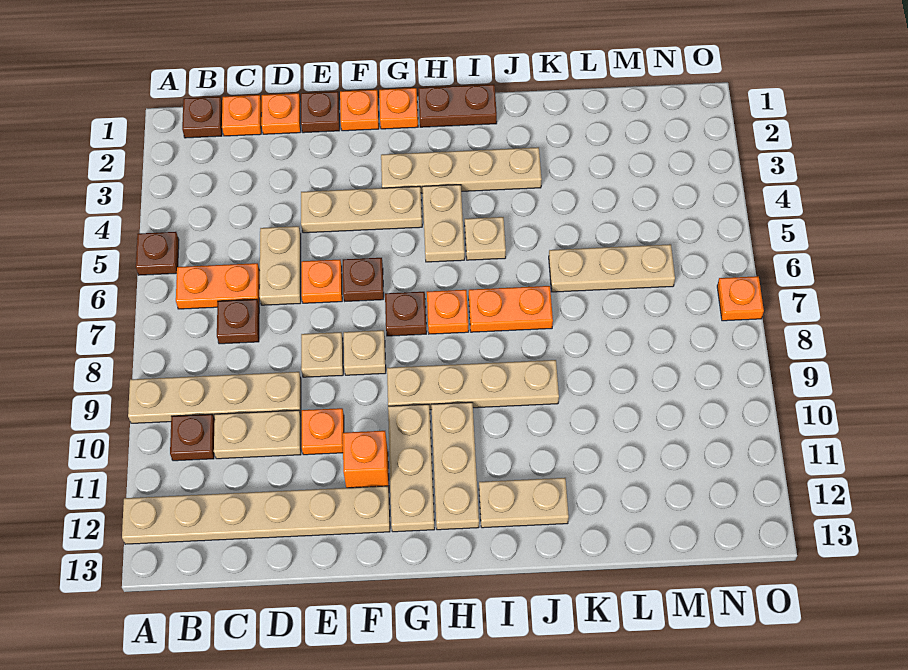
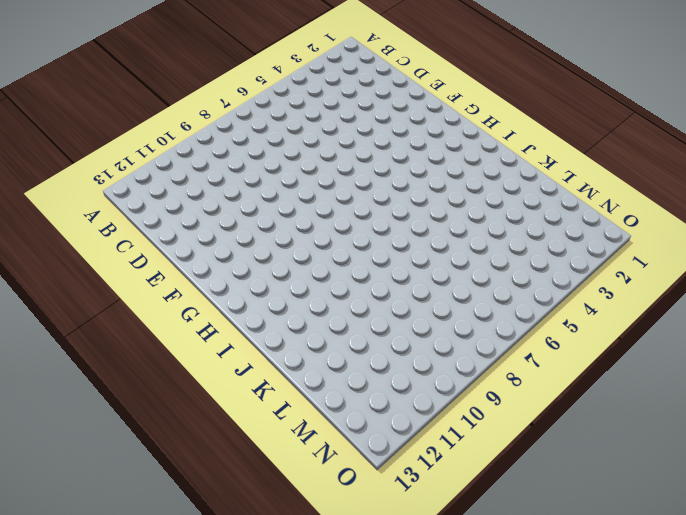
none -> brown plate A5 level 1
none -> tan plate A9:D9 level 1
none -> tan plate A12:F12 level 1
none -> brown plate B1 level 1

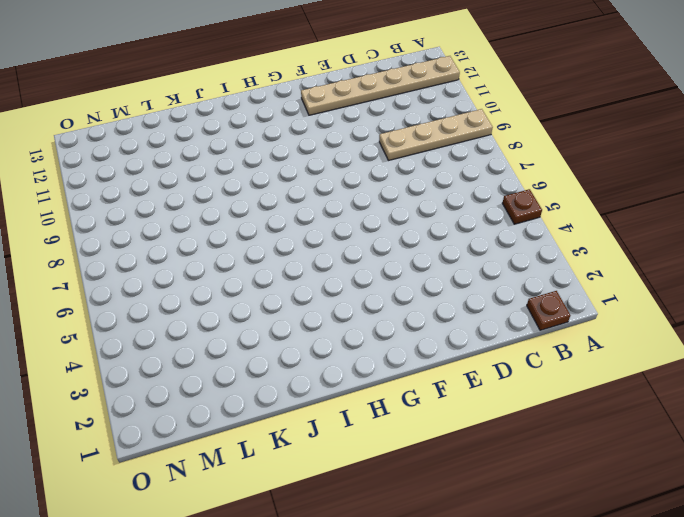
none -> orange plate B6:C6 level 1
none -> brown plate B10 level 1
none -> orange plate C1 level 1
none -> brown plate C7 level 1

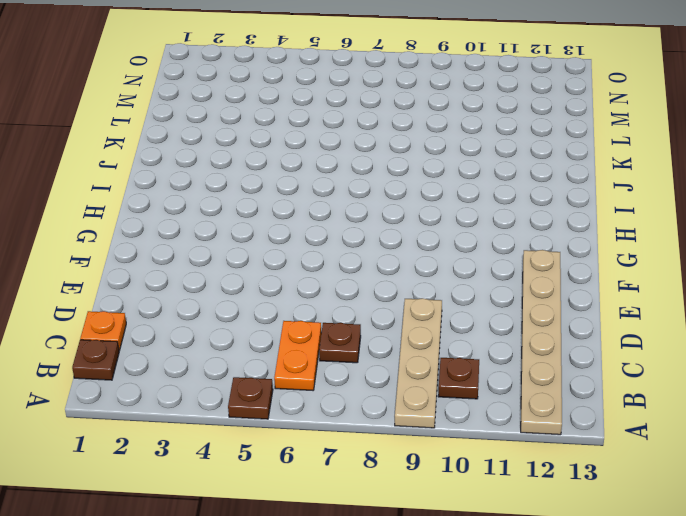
none -> tan plate C10:D10 level 1
none -> orange plate D1 level 1
none -> tan plate D5:D6 level 1
none -> brown plate E1 level 1

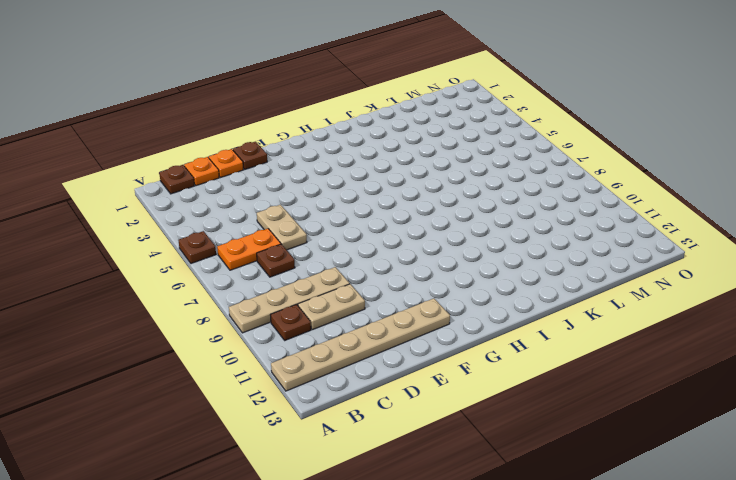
none -> tan plate E4:G4 level 1
none -> orange plate E6 level 1
none -> tan plate E8 level 1
none -> orange plate E10 level 1

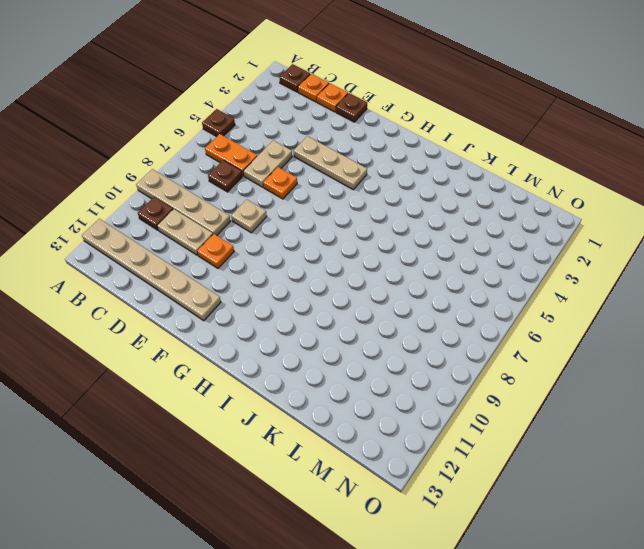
none -> orange plate F1 level 1
none -> brown plate F6 level 1
none -> tan plate F8 level 1
none -> orange brick F11 level 1

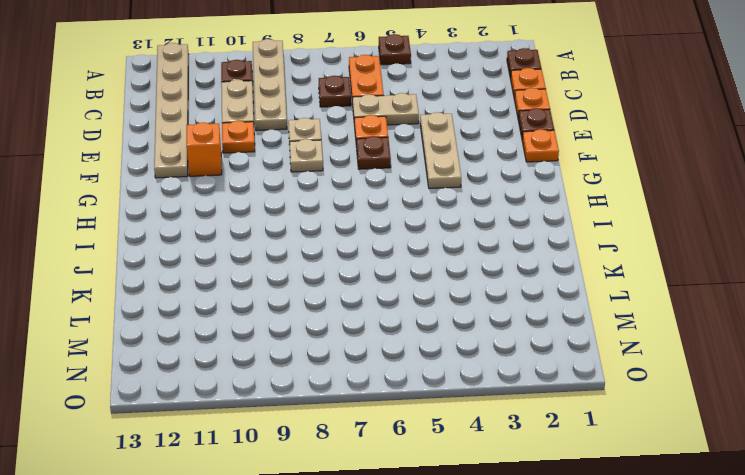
none -> orange plate G1 level 1
none -> tan plate G3:J3 level 1
none -> brown plate G7 level 1
none -> tan plate G9:J9 level 1

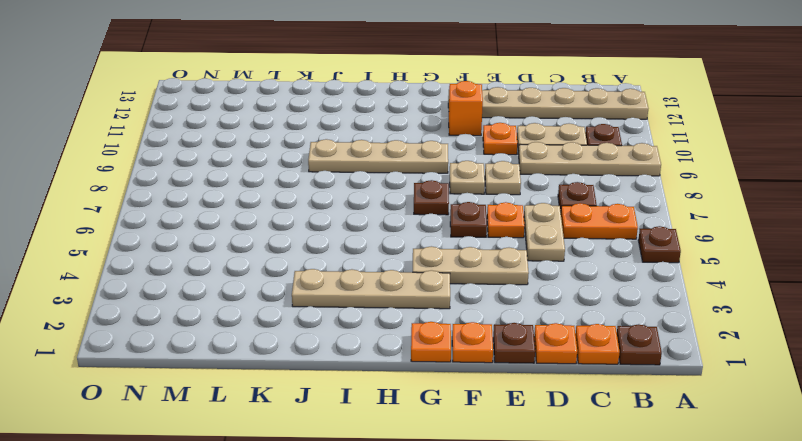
none -> tan plate G10:G12 level 1
none -> brown plate H1:I1 level 1
none -> tan plate H4:H5 level 1
none -> orange plate H7 level 1

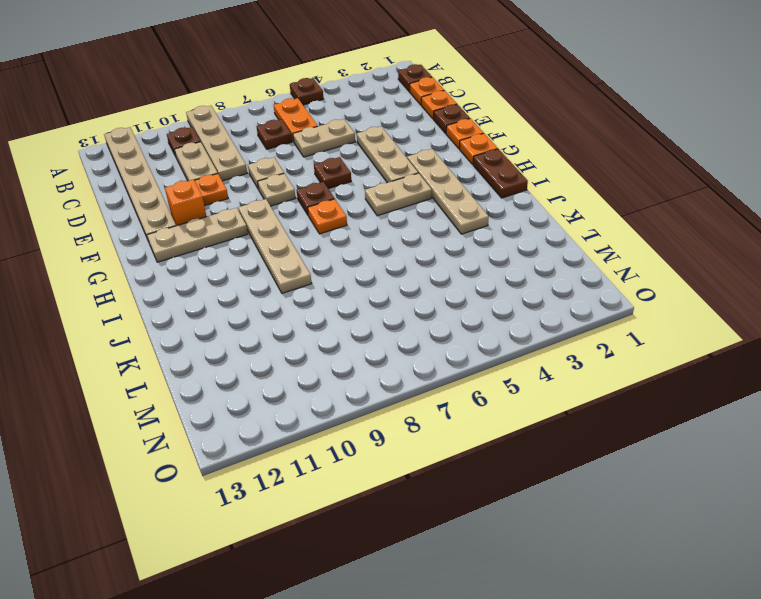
none -> orange plate E6 level 1
none -> tan plate H10:H12 level 1
none -> tan plate I5 level 1
none -> orange plate I7:J7 level 1

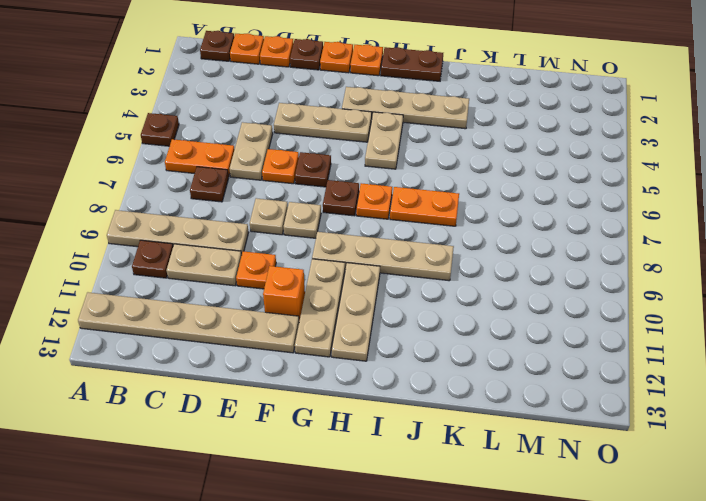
none -> tan plate I5 level 1
none -> tan plate I12:J12 level 1
none -> tan plate K6:M6 level 1
none -> orange plate O7 level 1

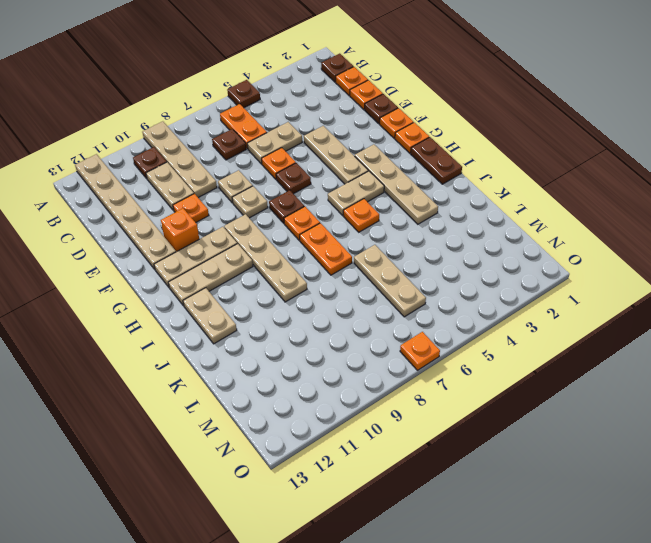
orange plate I5 level 1 -> tan plate I5 level 1

